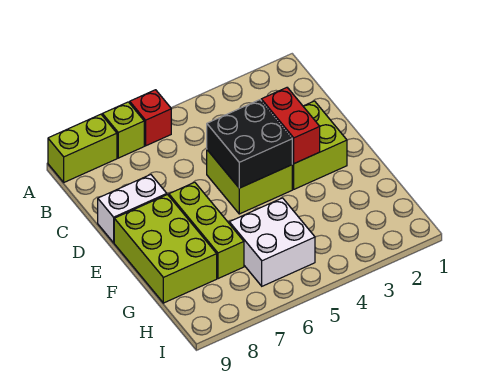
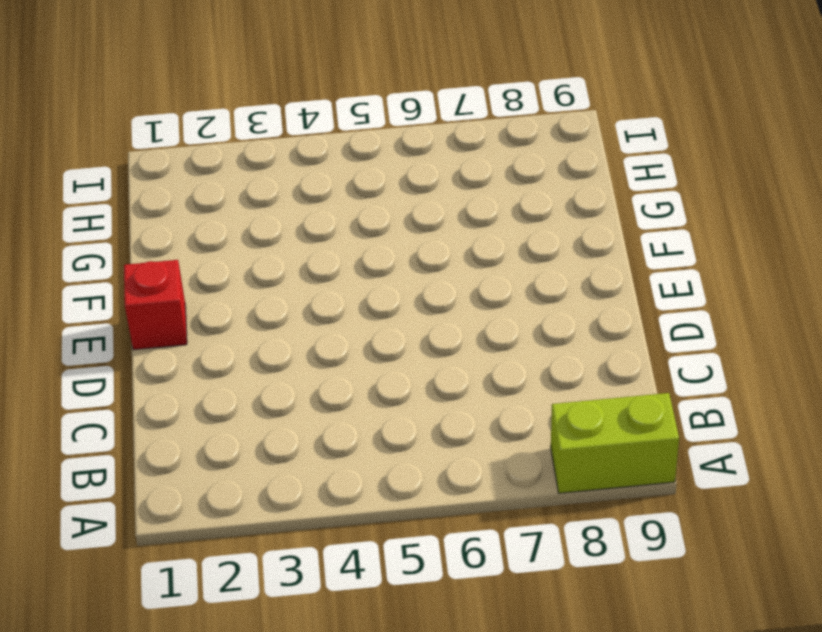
red brick E1 level 1 -> red brick A6 level 1
none -> lime brick A7 level 1
none -> lime brick D2:E3 level 1

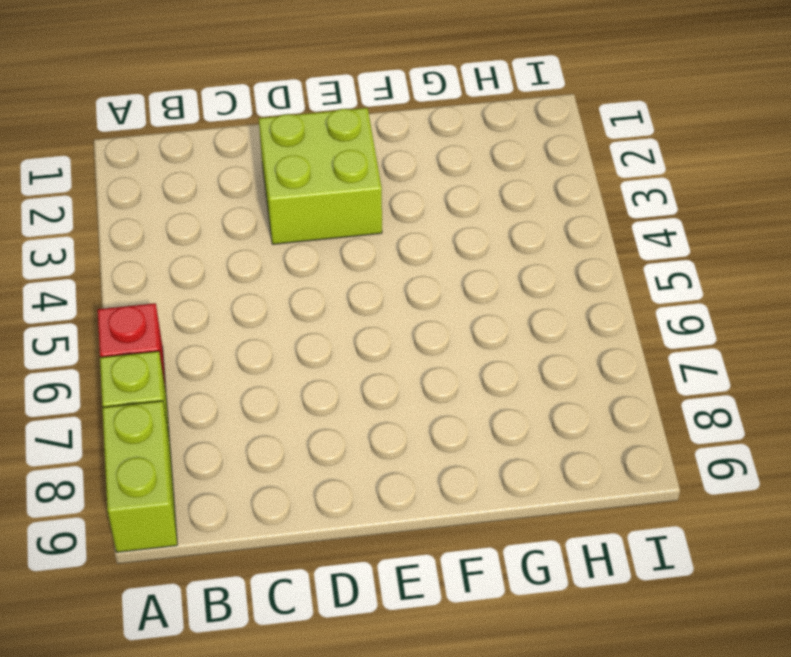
none -> lime brick D4:E5 level 1
none -> white brick D8:D9 level 1

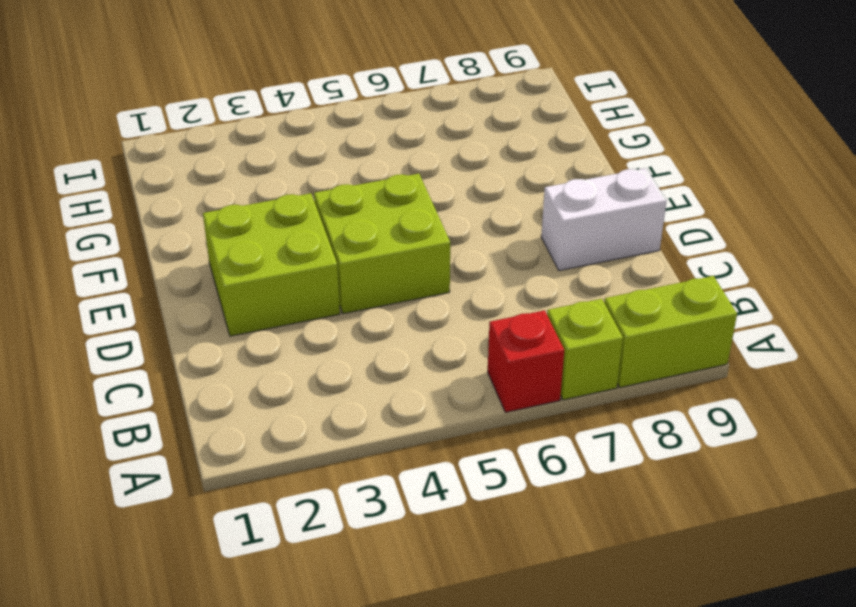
none -> lime brick E7:G7 level 1
none -> lime brick E8:G9 level 1

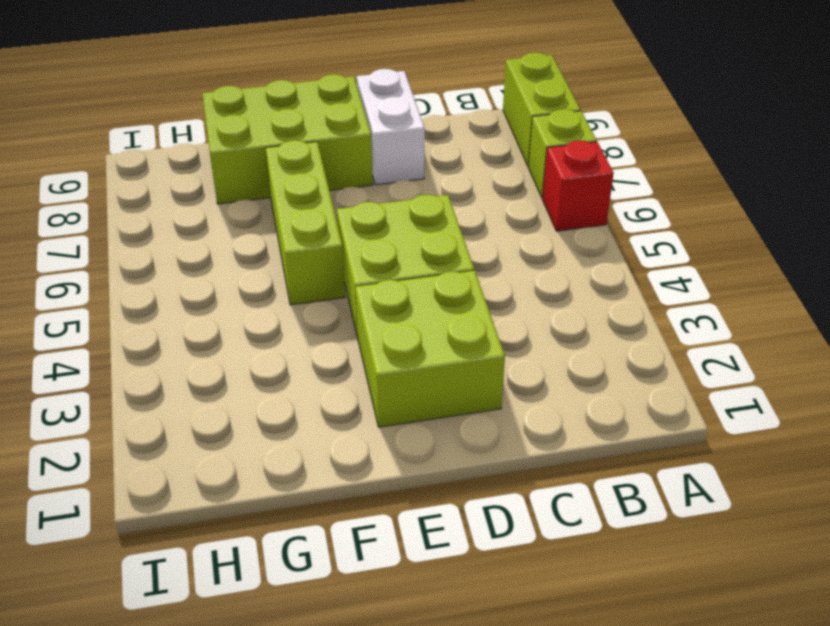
lime brick F5:F7 level 1 -> lime brick E7:G7 level 1
none -> white brick G5:H6 level 1
none -> red brick D3:E3 level 2

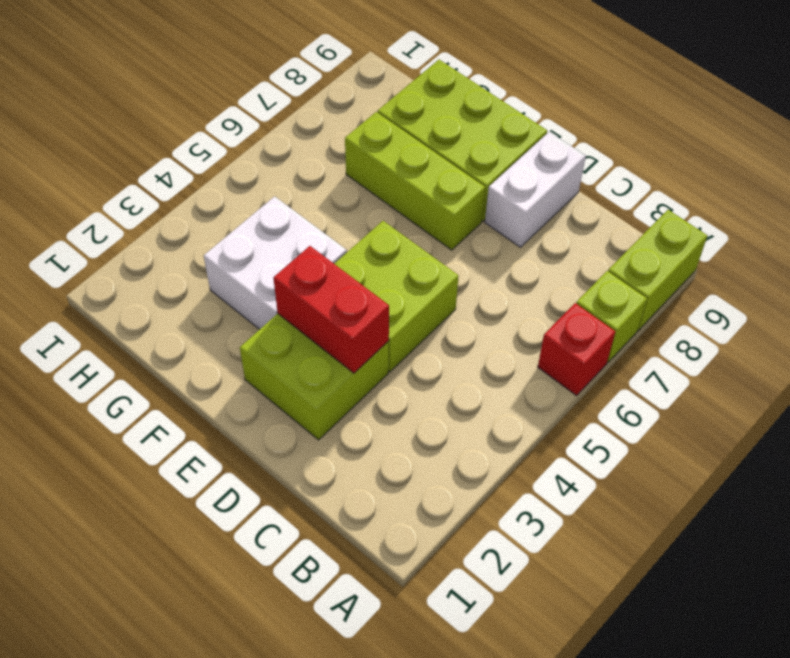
white brick F3:G4 level 1 -> white brick G5:H6 level 1
none -> black brick D4:E5 level 2

